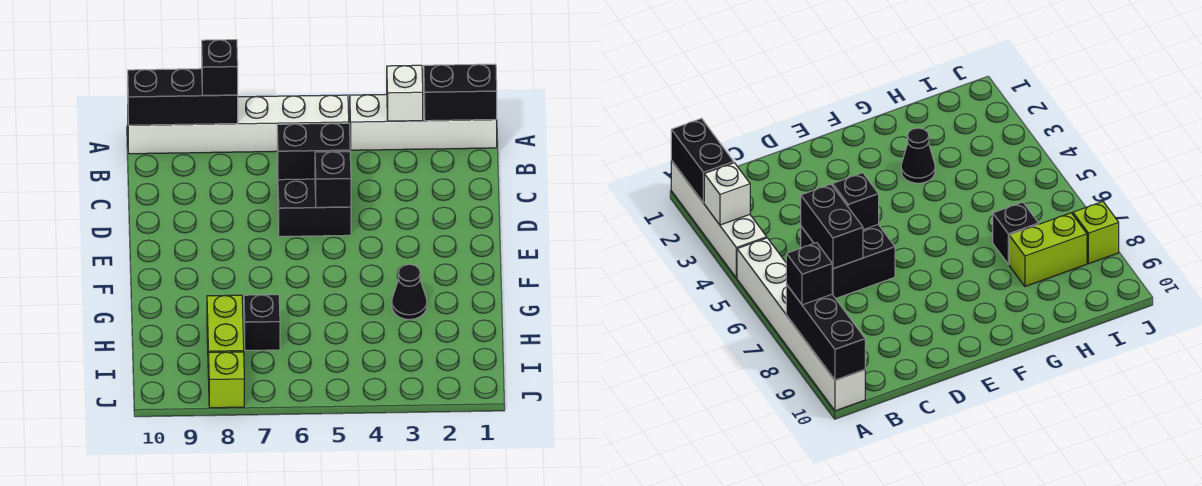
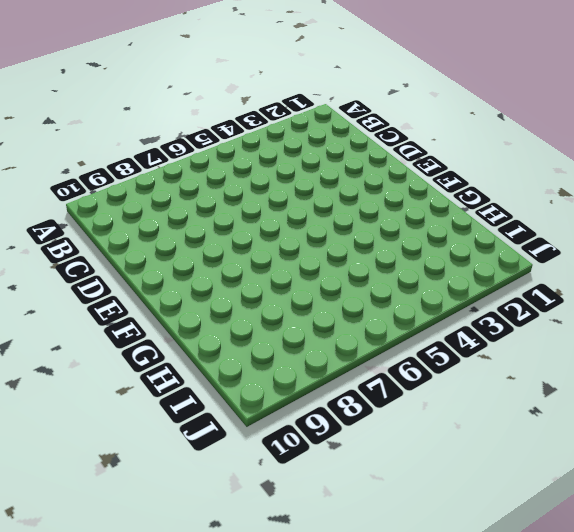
none -> white brick A1:A4 level 1
none -> white brick A5:A10 level 1
none -> black brick C5:D6 level 1

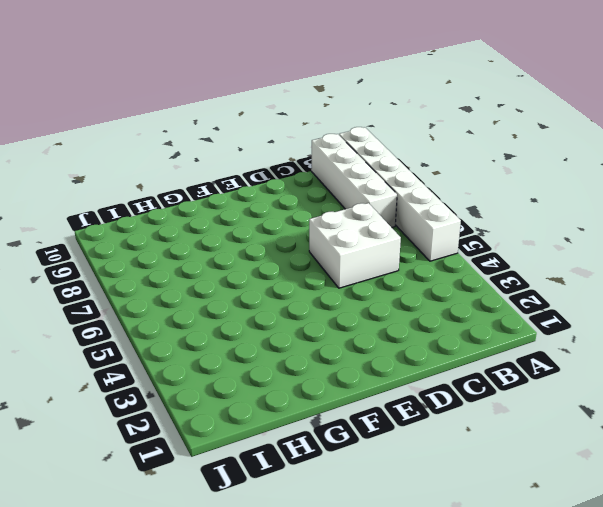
white brick B7:B10 level 1 -> white brick A1:A4 level 1
white brick C5:D6 level 1 -> black brick C5:D6 level 1
none -> black cone G3 level 1
none -> black brick H7 level 1
none -> lime brick H8:I8 level 1

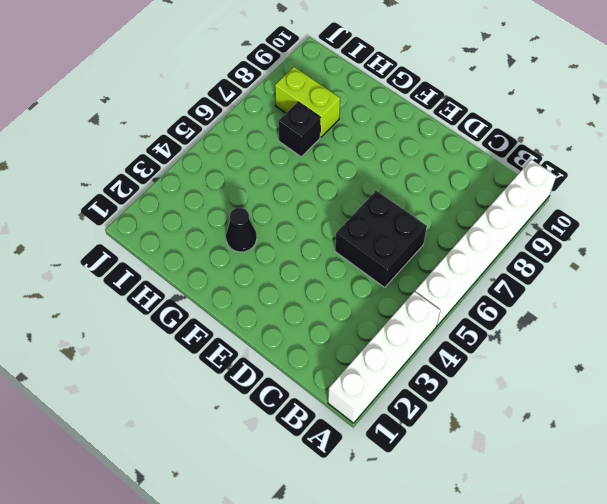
none -> lime brick J8 level 1
none -> black brick A1:A2 level 2
none -> white brick A3 level 2

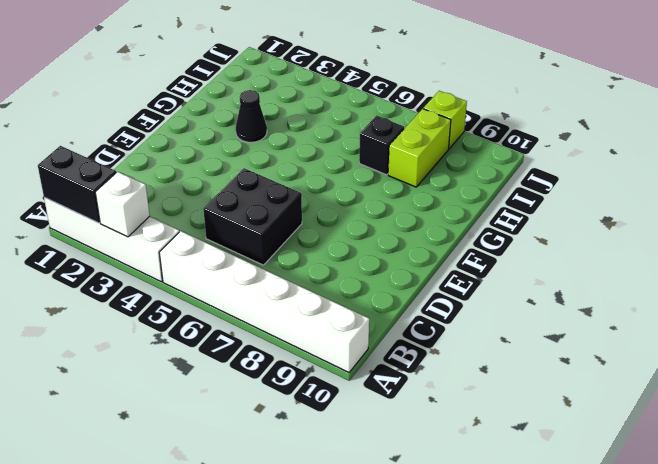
none -> black brick A8:A10 level 2
none -> black brick C5:C6 level 2
none -> black brick D5 level 2

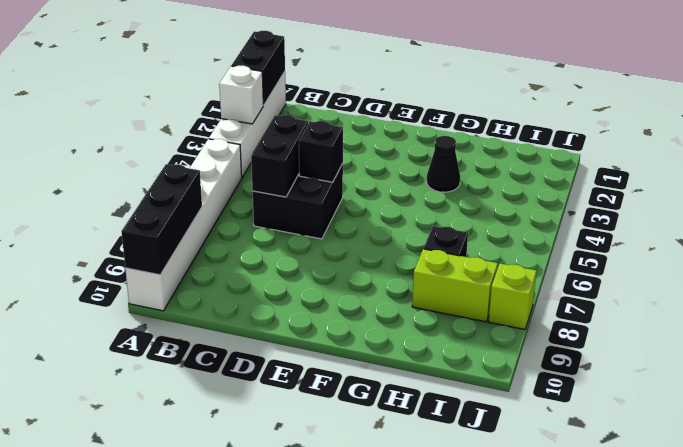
none -> black brick A8 level 3

